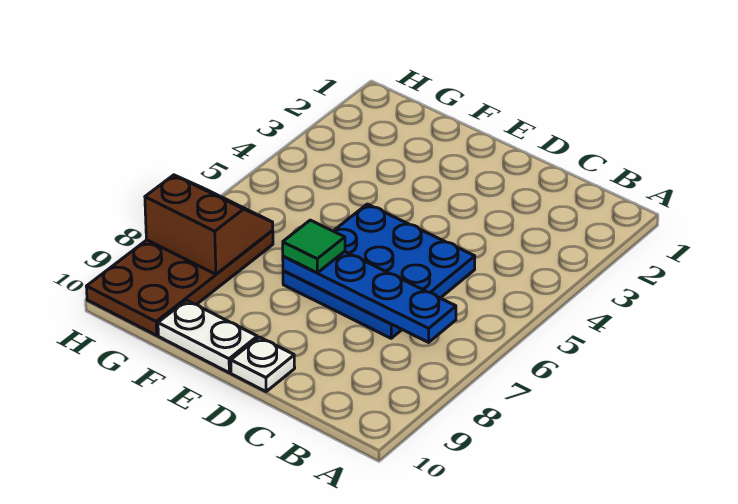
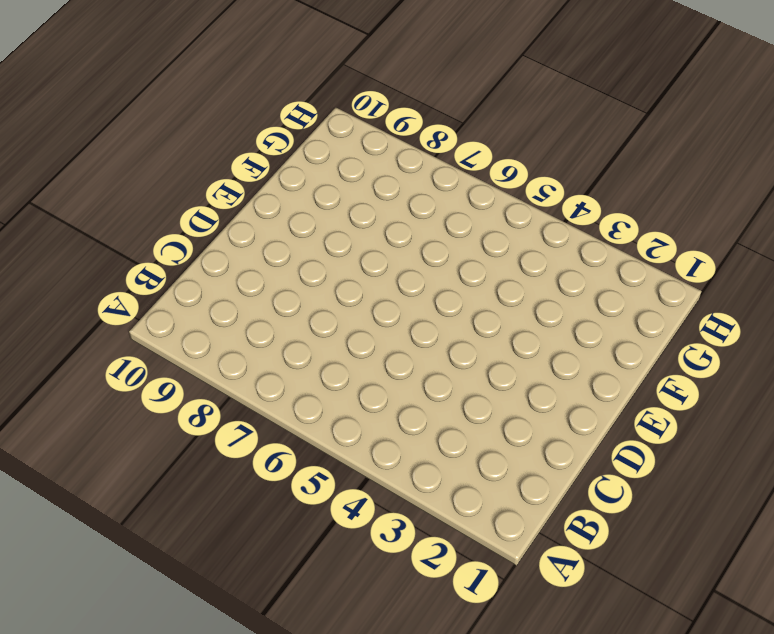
none -> blue plate C5:E7 level 1
none -> white plate D10 level 1

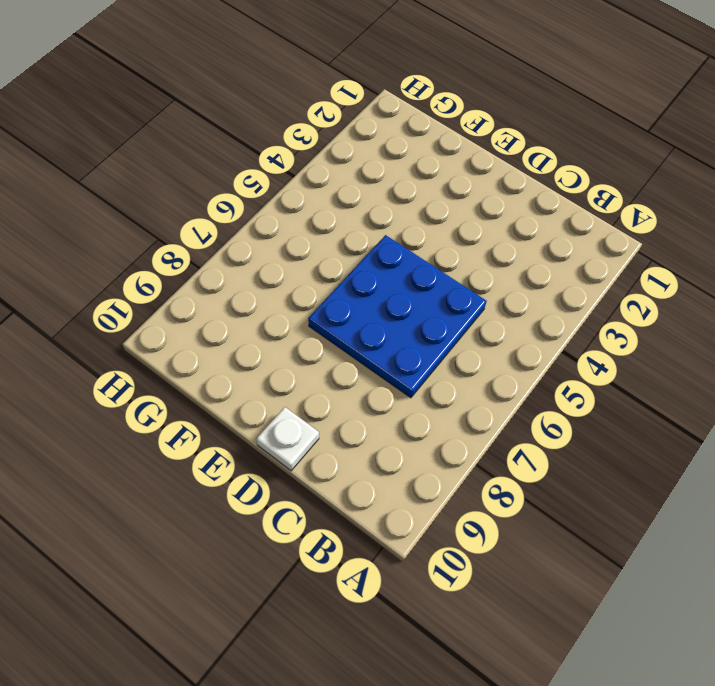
none -> white plate E10:F10 level 1
none -> brown plate G7:H10 level 1

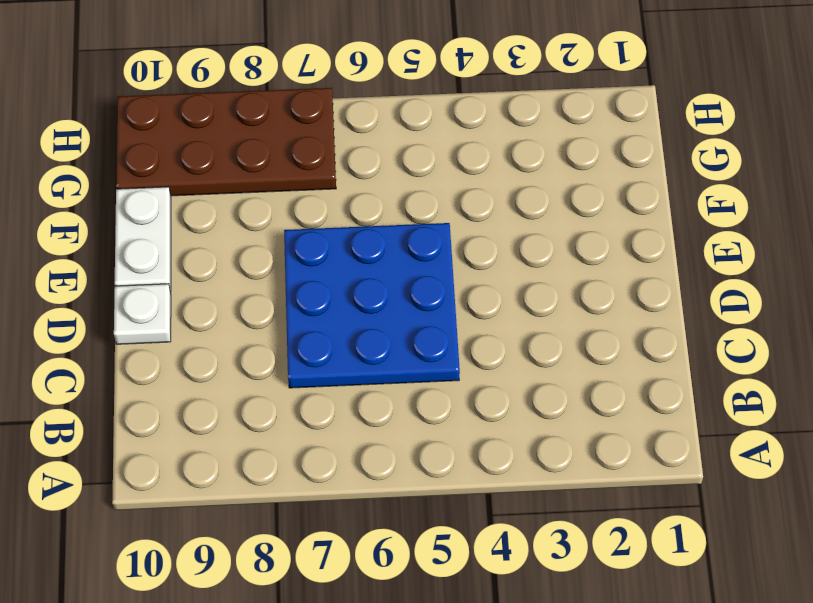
none -> blue plate B7:E7 level 2
none -> brown slope G7:H8 level 2 top 8

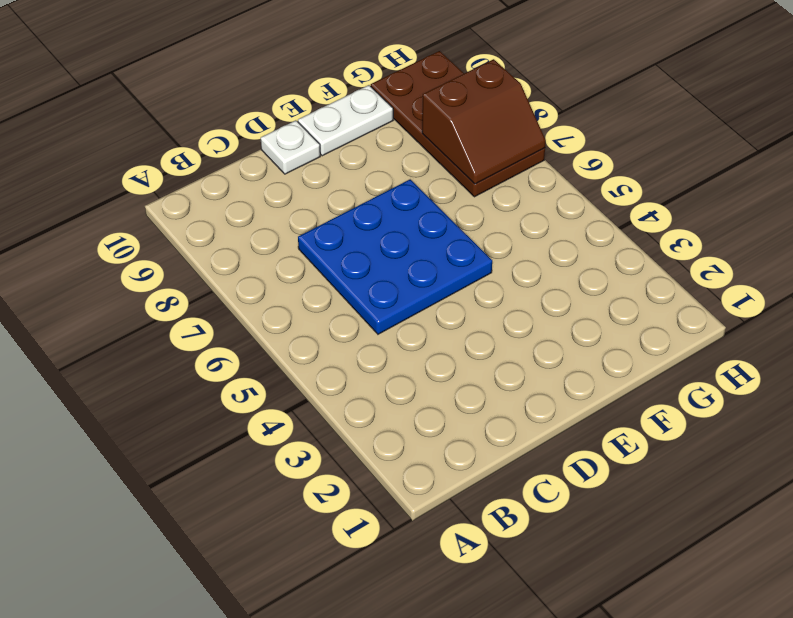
none -> blue plate B7:E7 level 2
none -> green tile E7 level 3

